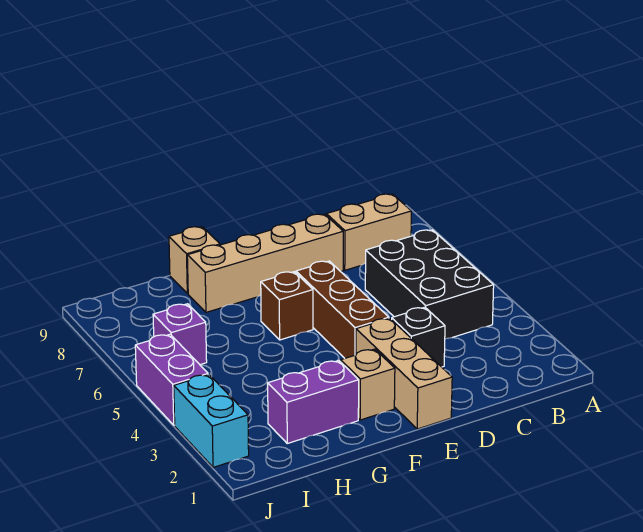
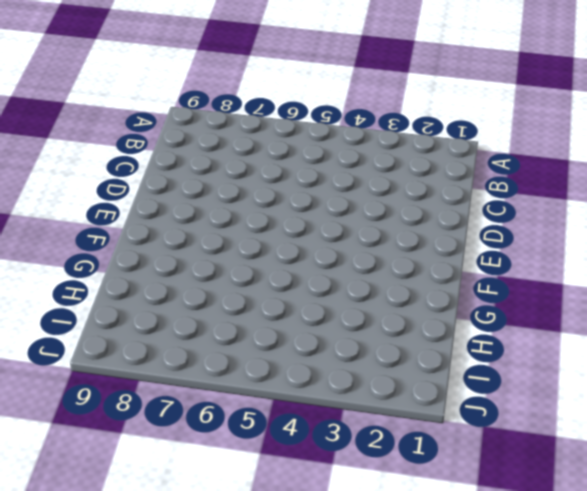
none -> black brick B4:C6 level 1
none -> tan brick B8:C8 level 1
none -> black brick D3 level 1

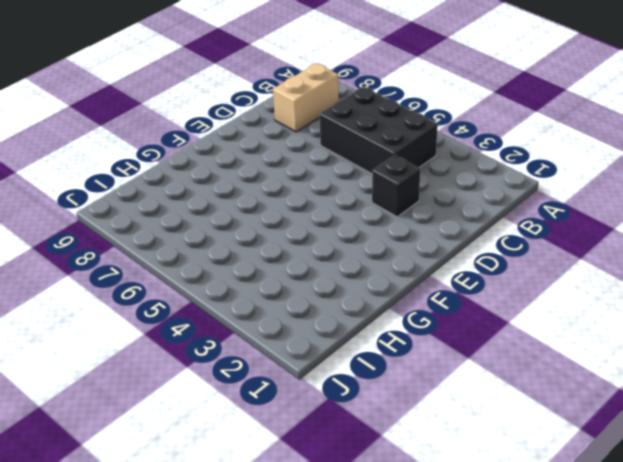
none -> tan brick D8:G8 level 1
none -> tan brick E1:E3 level 1
none -> brown brick E4:E6 level 1

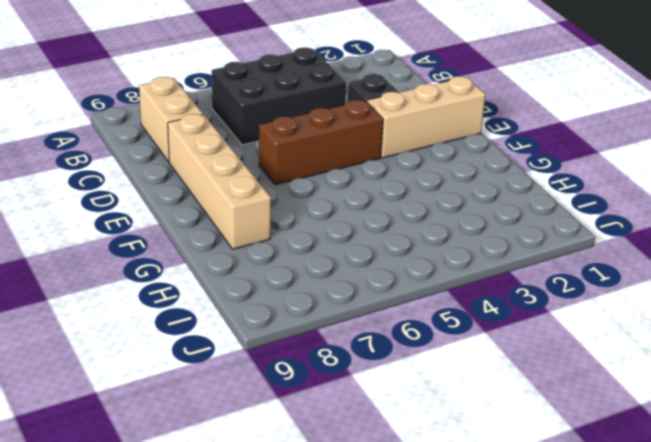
none -> tan brick F2 level 1
none -> brown brick F6 level 1
none -> purple brick G2:H2 level 1

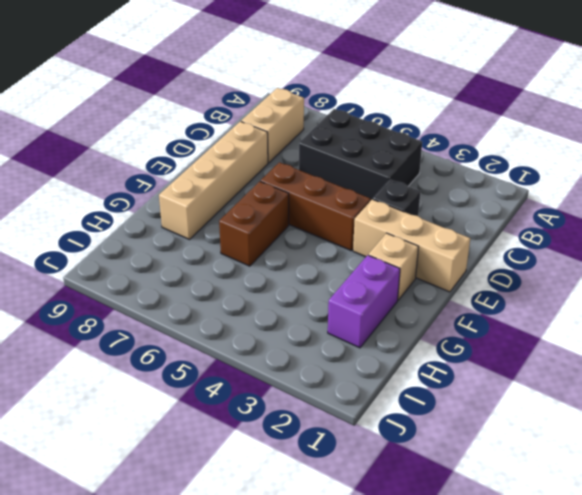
brown brick F6:G6 level 1 -> brown brick F6 level 1
none -> tan brick G9 level 1
none -> purple brick I6 level 1
none -> cyan brick J2:J3 level 1

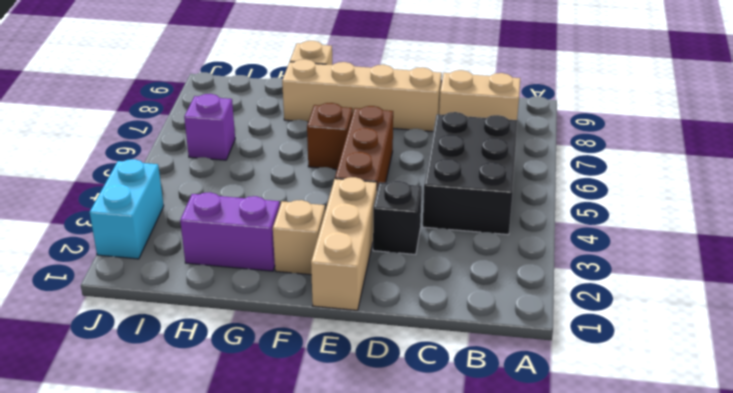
none -> purple brick J4:J5 level 1

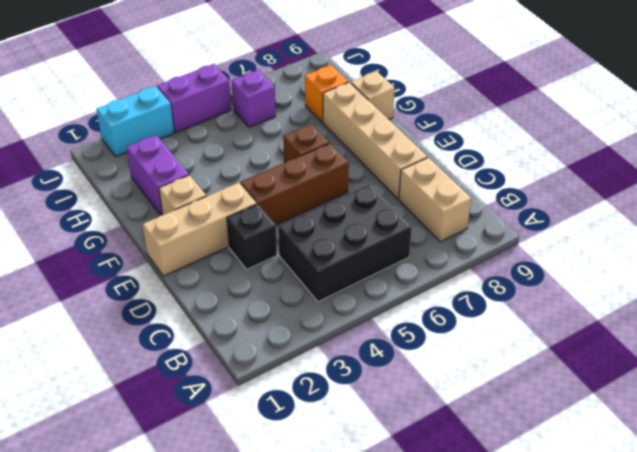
orange brick H8 level 1 -> none

